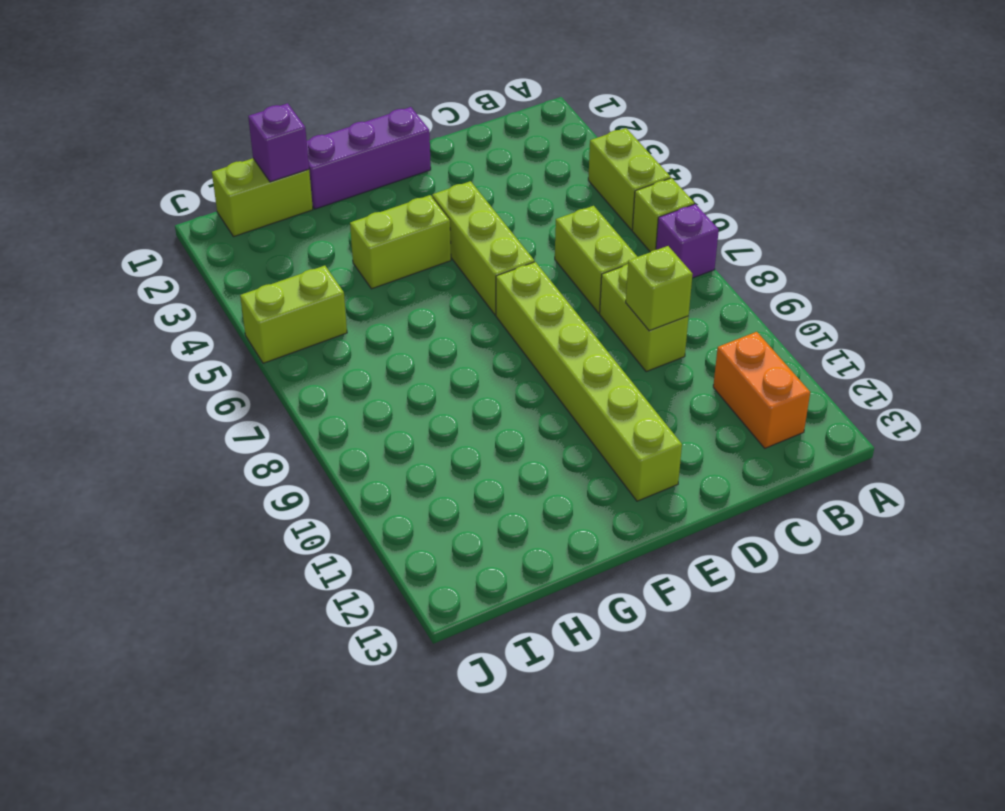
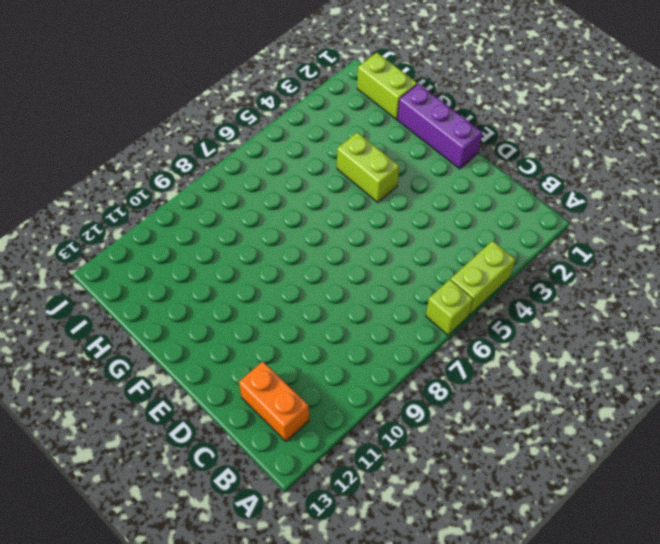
orange brick B12:C12 level 1 -> orange brick B11:B12 level 1
none -> purple brick A7 level 1
none -> lime brick C6:C7 level 1
none -> lime brick C8:C9 level 1

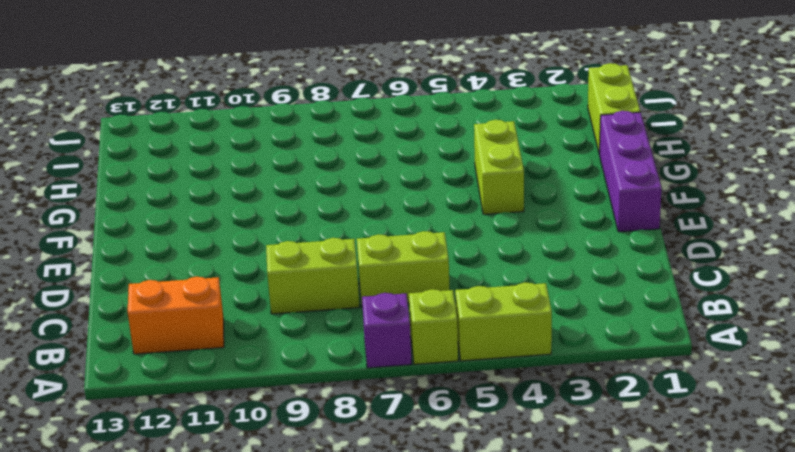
none -> lime brick E4:E6 level 1
none -> lime brick E7:E12 level 1
none -> lime brick I5:J5 level 1

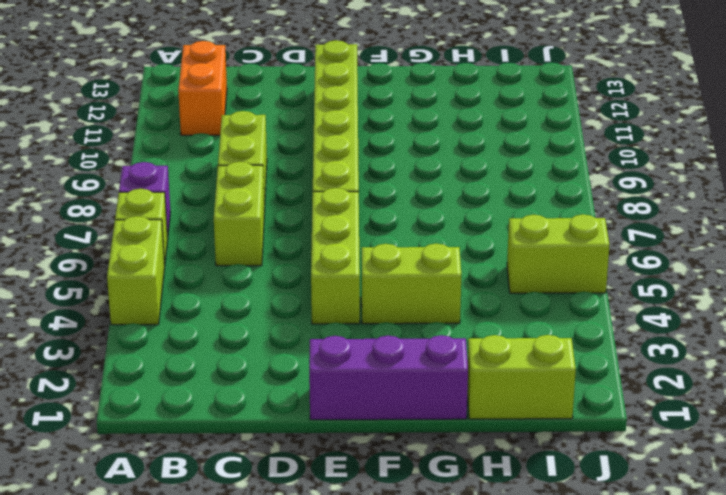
none -> lime brick C9 level 2
none -> purple brick H1 level 2

